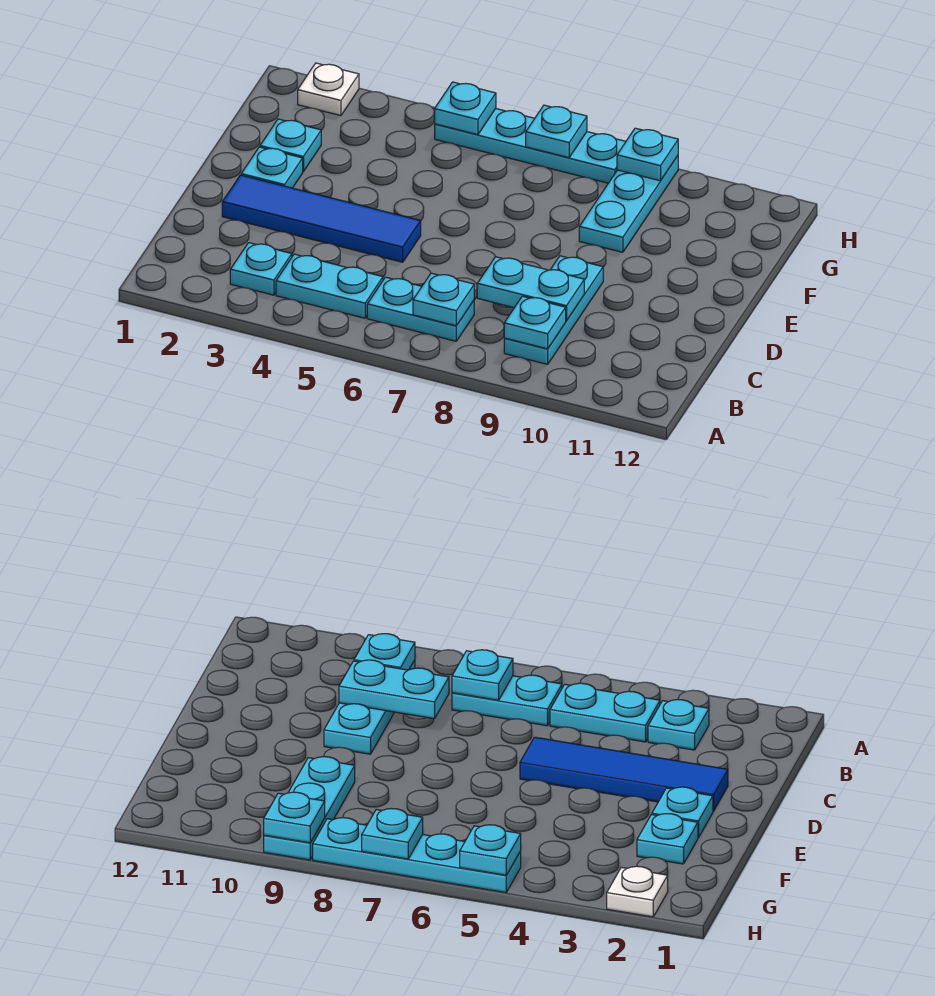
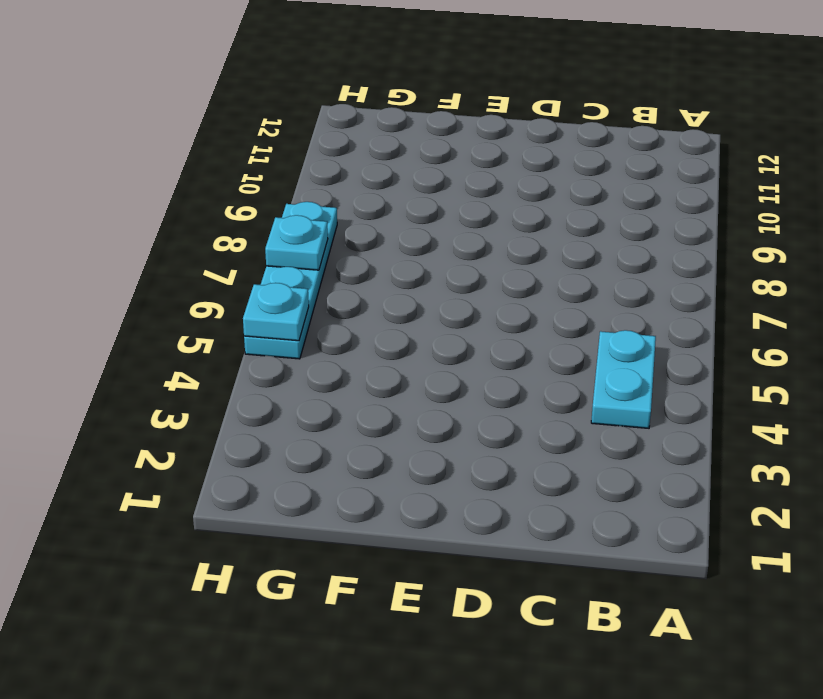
none -> cyan plate B3 level 1
none -> cyan plate B6:B7 level 1
none -> cyan plate B9:D9 level 1

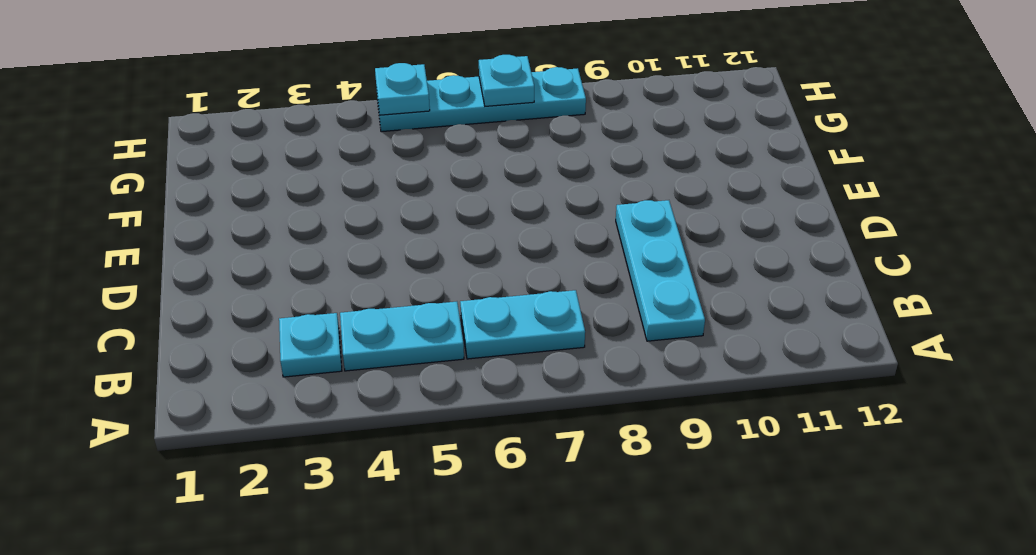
none -> blue tile D2:D5 level 1
none -> cyan plate E2 level 1
none -> cyan plate F2 level 1

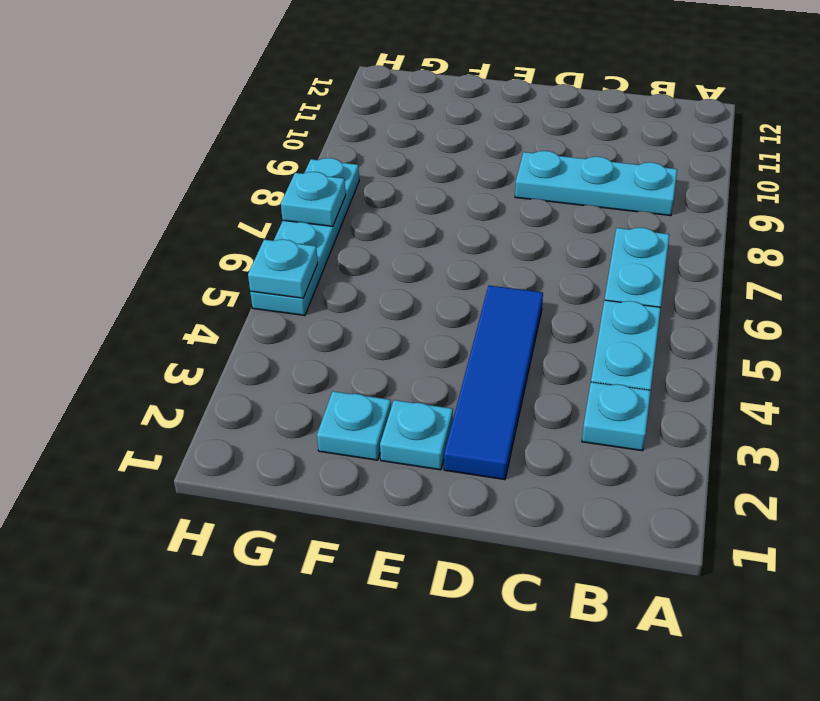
none -> cyan plate F9:H9 level 1
none -> white plate H2 level 1
none -> cyan plate B7 level 2

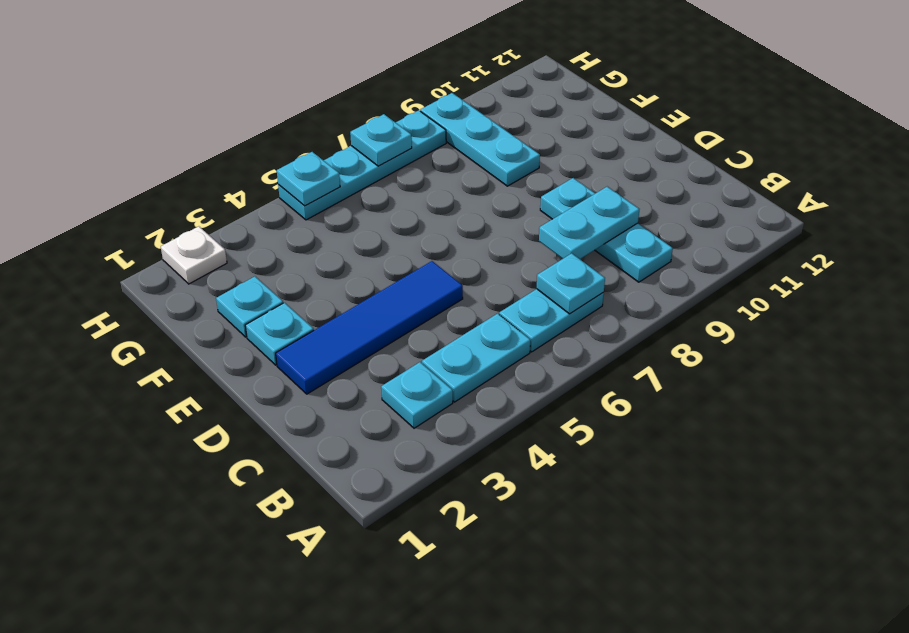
none -> cyan plate B9 level 2
none -> cyan plate H9 level 2

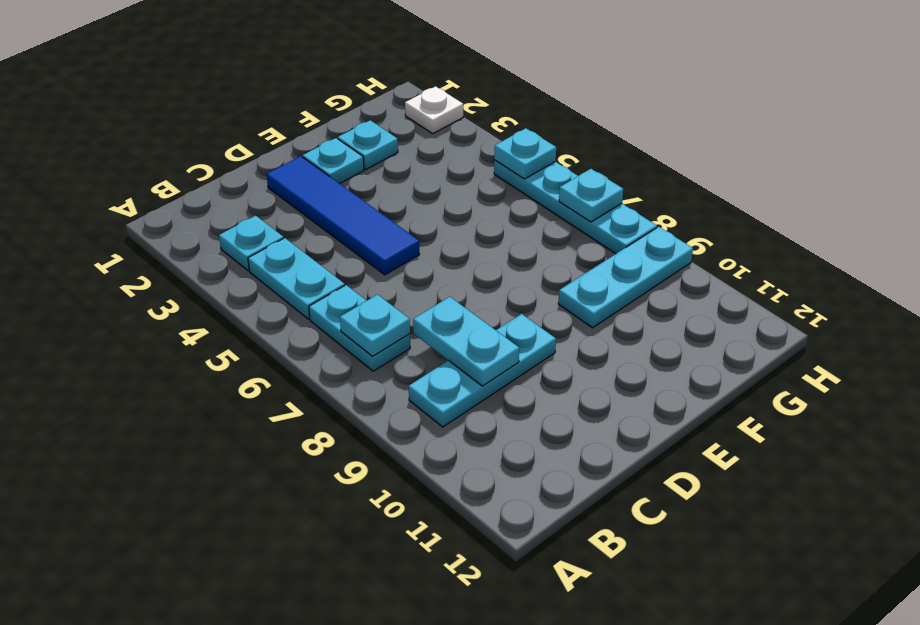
none -> cyan plate B9 level 2
none -> cyan plate H9 level 2

